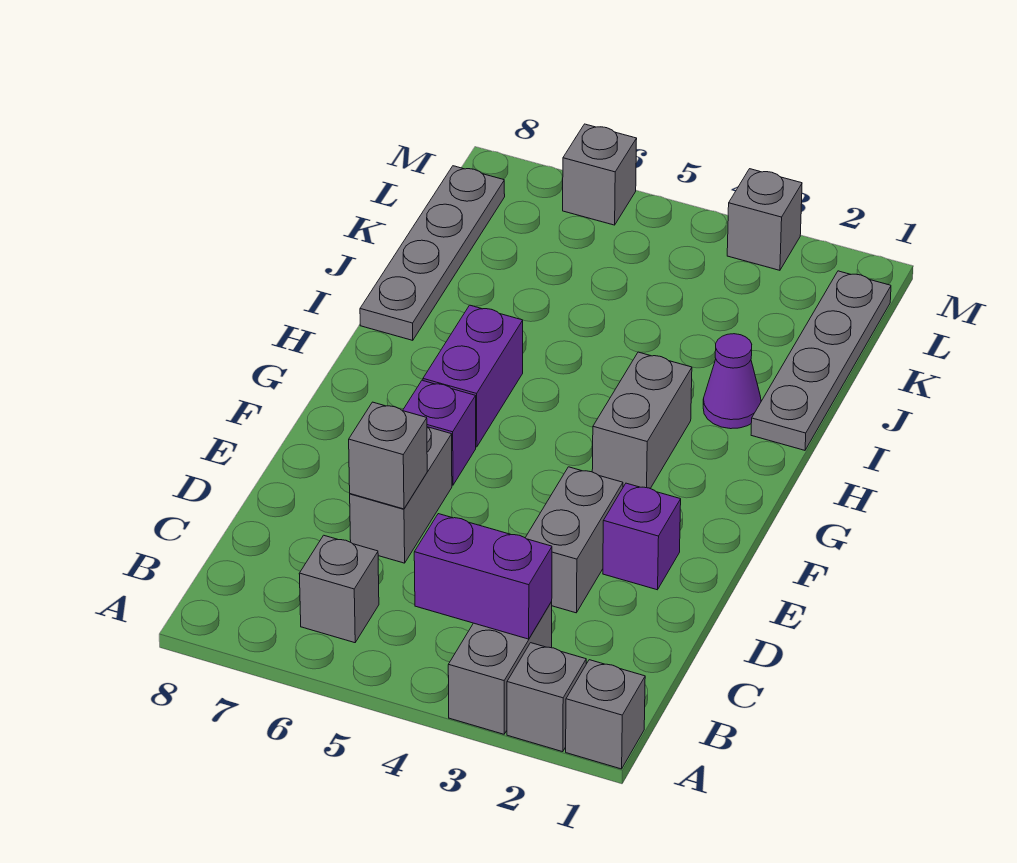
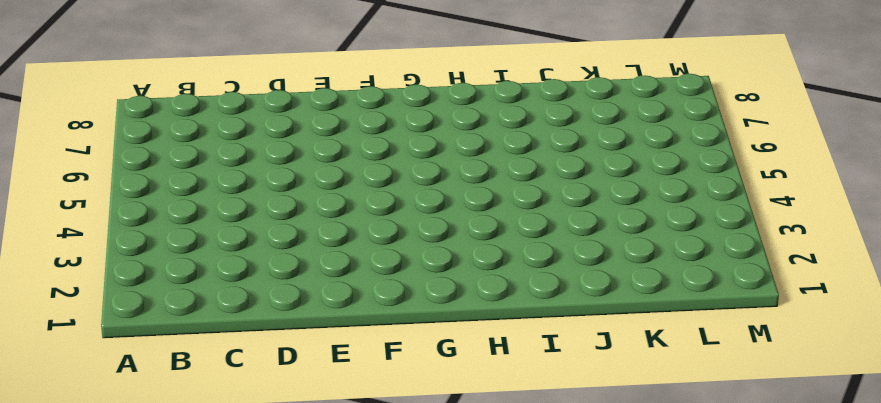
none -> grey brick A1 level 1
none -> grey brick A2 level 1
none -> grey brick A3:B3 level 1

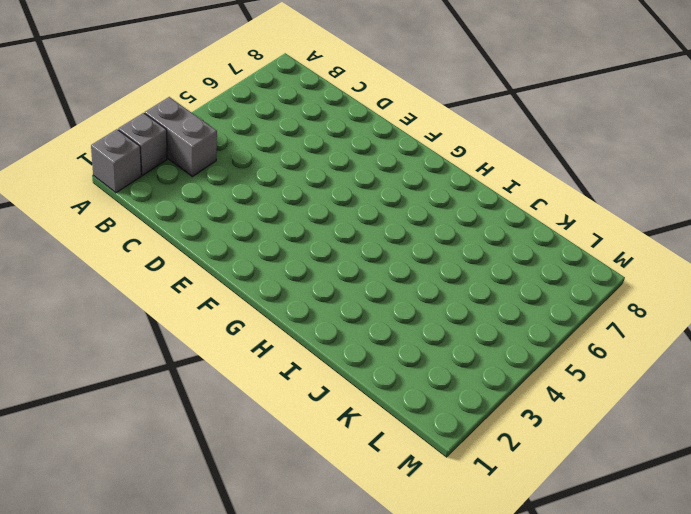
none -> grey brick B6 level 1
none -> grey brick D3:E3 level 1
none -> grey brick D6:E6 level 1

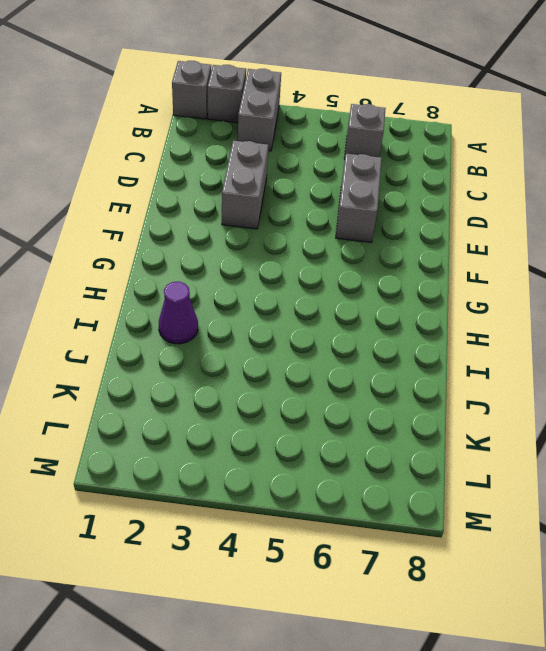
none -> purple brick E2 level 1
none -> purple brick F6 level 1
none -> grey brick G3:H3 level 1

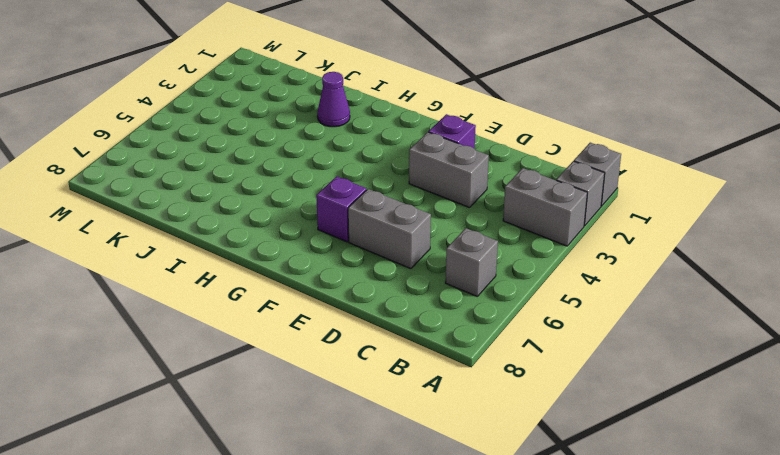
none -> grey brick G3:H3 level 1
none -> purple brick G6:H6 level 1
none -> grey plate I1:L1 level 1

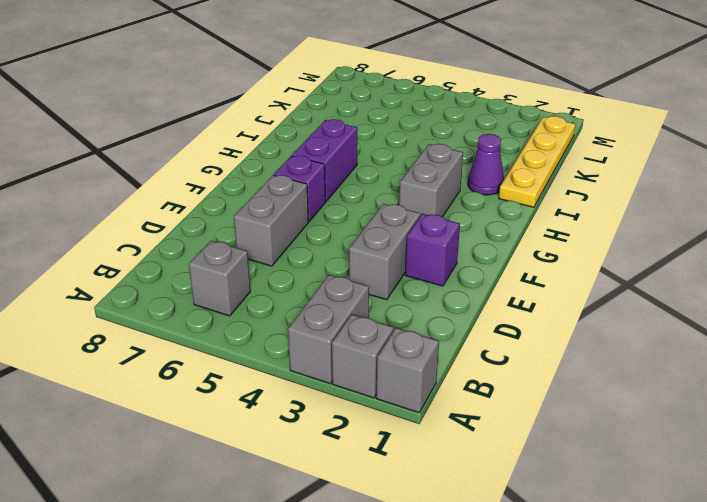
yellow plate I1:L1 level 1 -> grey plate I1:L1 level 1
none -> grey plate I8:L8 level 1
none -> grey brick M3 level 1
none -> grey brick M6 level 1

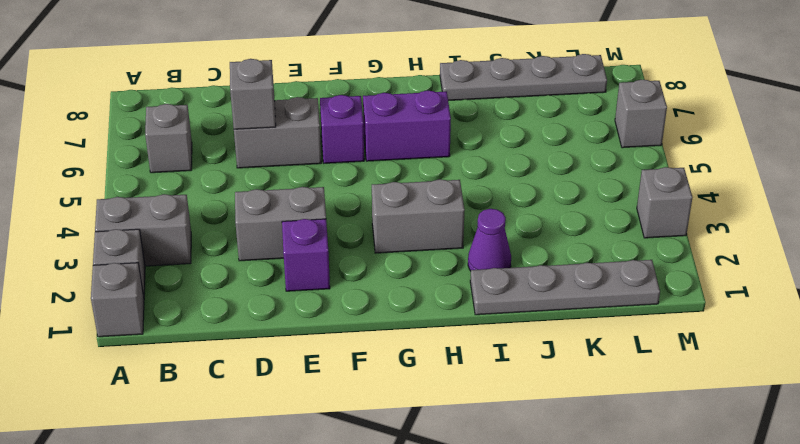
none -> purple brick B3:B4 level 2

